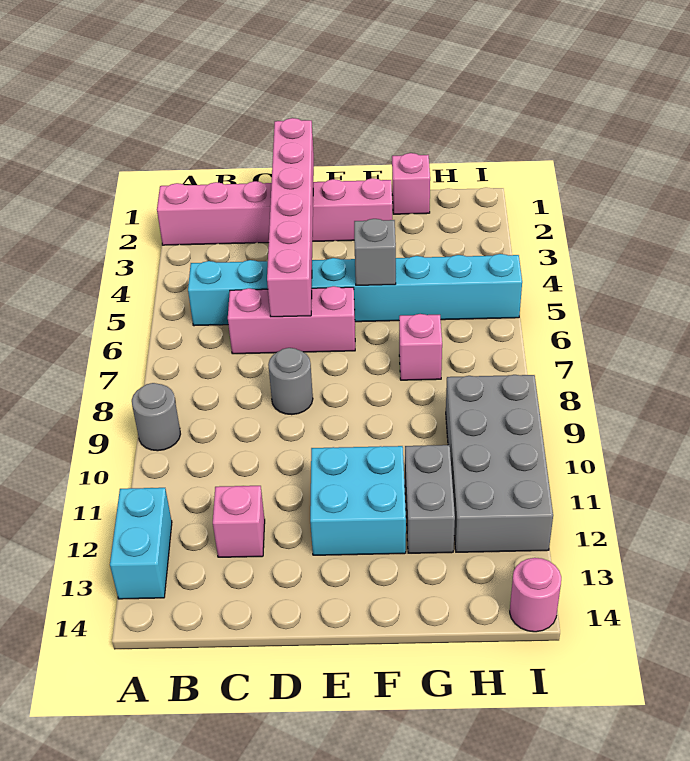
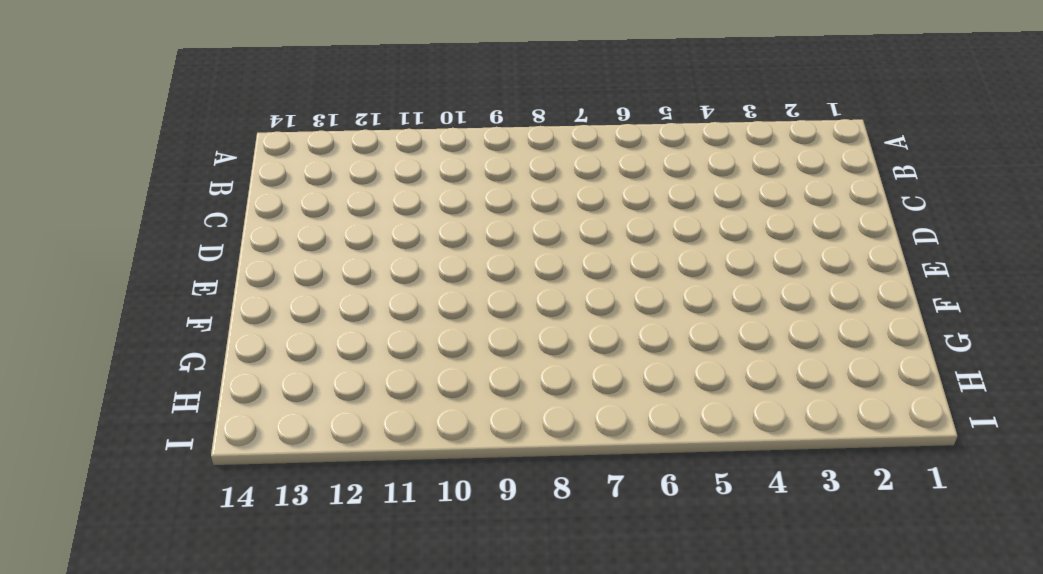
none -> pink brick A2:F2 level 1
none -> grey round brick A9 level 1
none -> cyan brick A12:A13 level 1

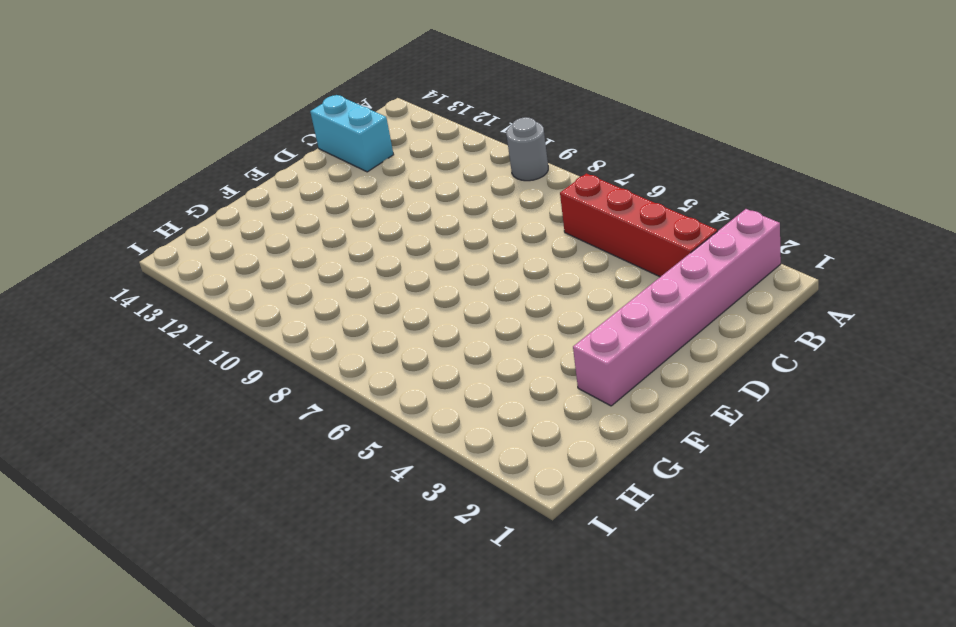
red brick B3:B6 level 1 -> cyan brick B5:I5 level 1
cyan brick C13:C14 level 1 -> cyan brick A12:A13 level 1
none -> pink brick C6:E6 level 1
none -> pink brick C12 level 1
none -> grey round brick D8 level 1

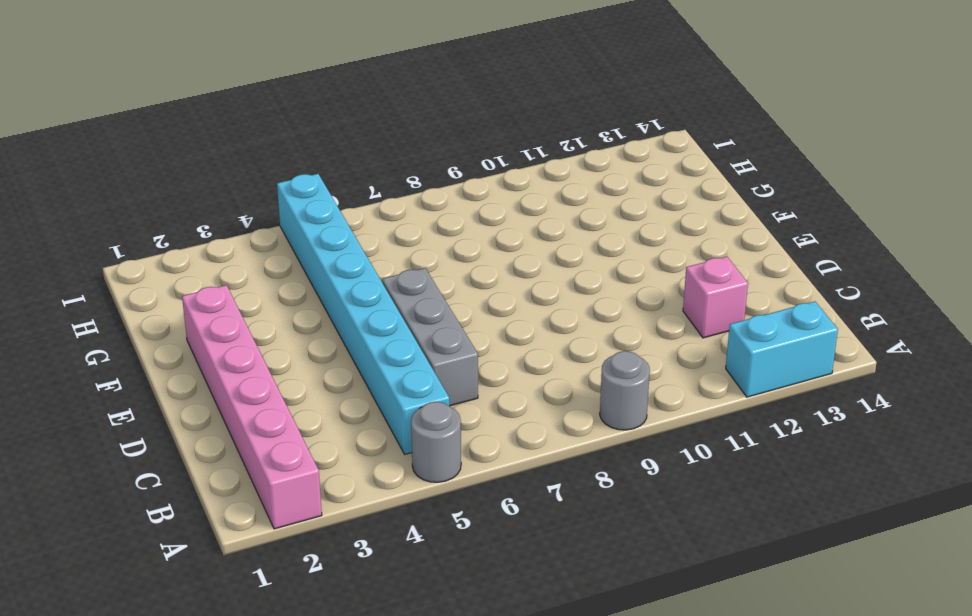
grey round brick A5 level 1 -> grey round brick D8 level 1
grey brick C6:E6 level 1 -> pink brick C6:E6 level 1
none -> cyan brick E11:F12 level 1
none -> pink brick G1 level 1
none -> pink brick G7 level 1

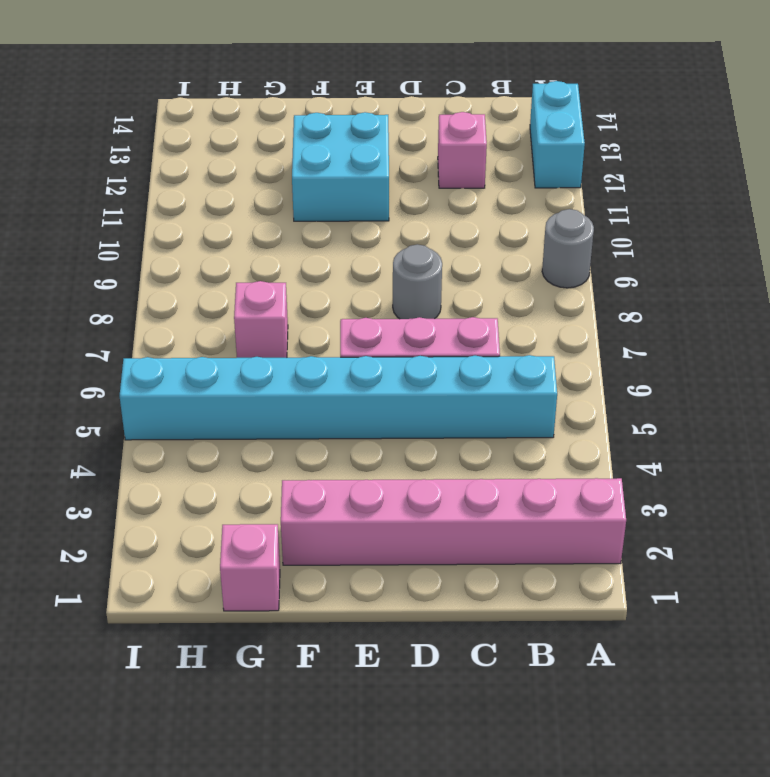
none -> grey brick G11:G12 level 1
none -> grey brick H9:I12 level 1
none -> pink round brick I14 level 1

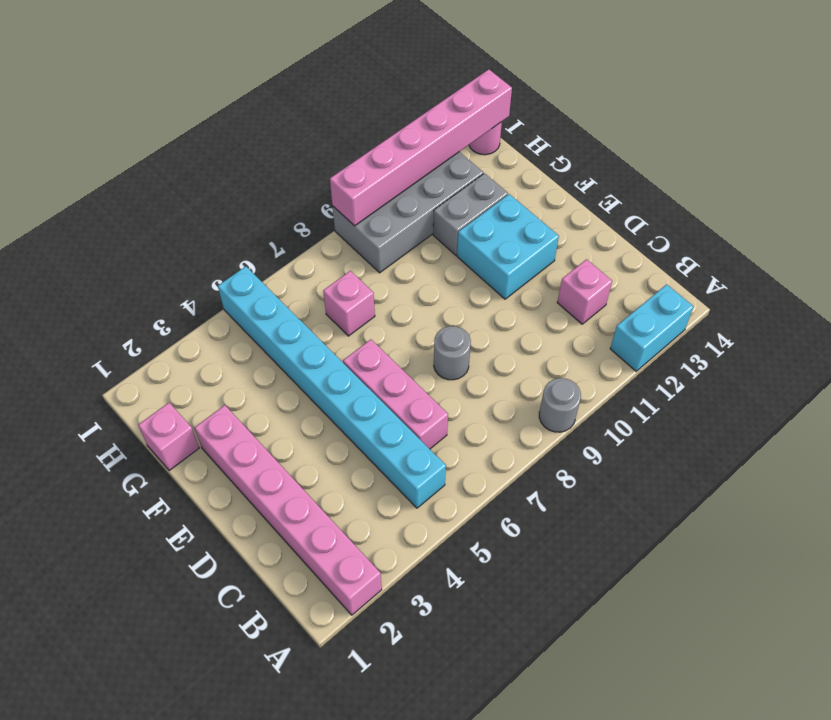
pink brick I9:I14 level 2 -> pink brick D1:D6 level 2
none -> grey brick F5 level 2

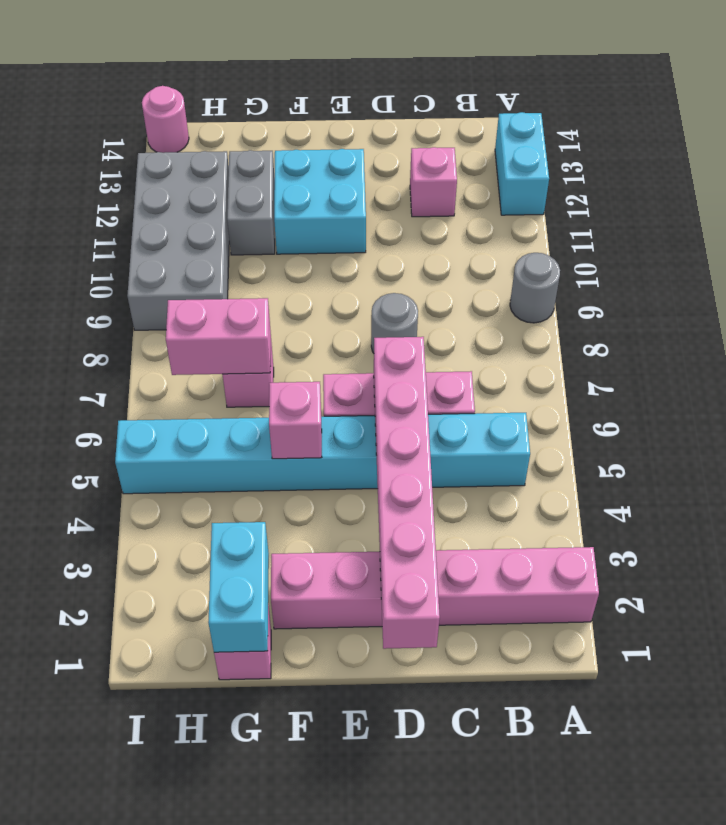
pink brick F5 level 2 -> grey brick F5 level 2
cyan brick G1:G2 level 2 -> none
pink brick G7:H7 level 2 -> none

